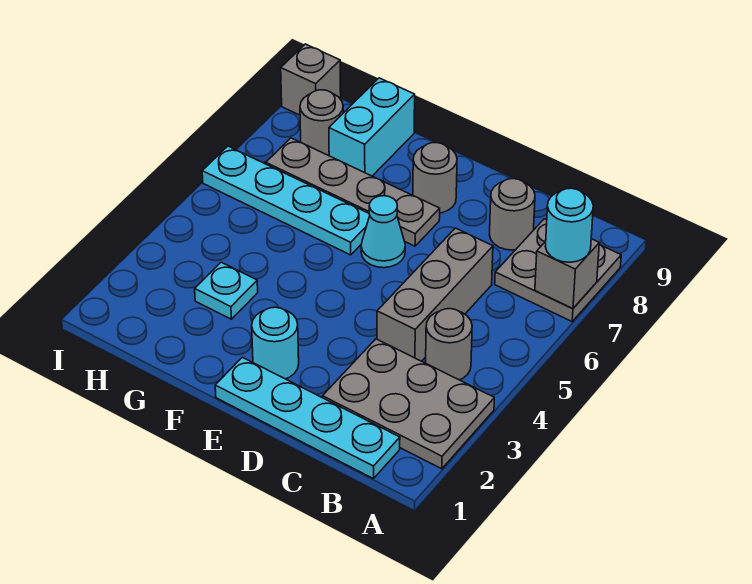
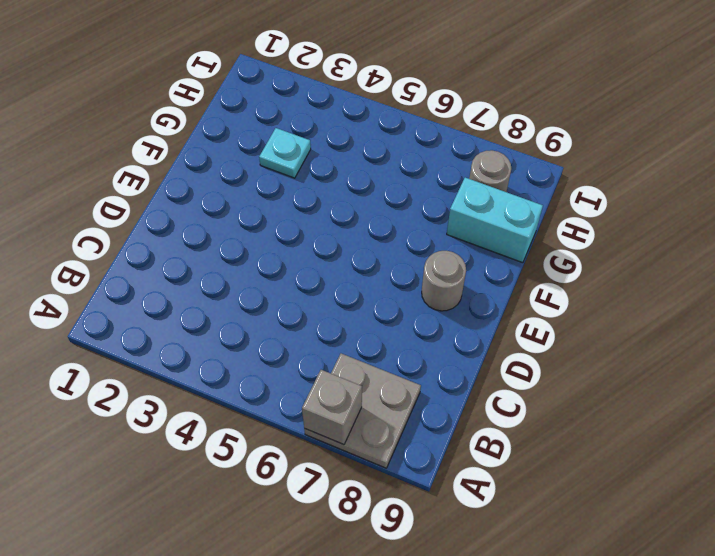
none -> grey plate A2:C3 level 1
none -> cyan plate B1:E1 level 1
none -> grey round brick B4 level 1

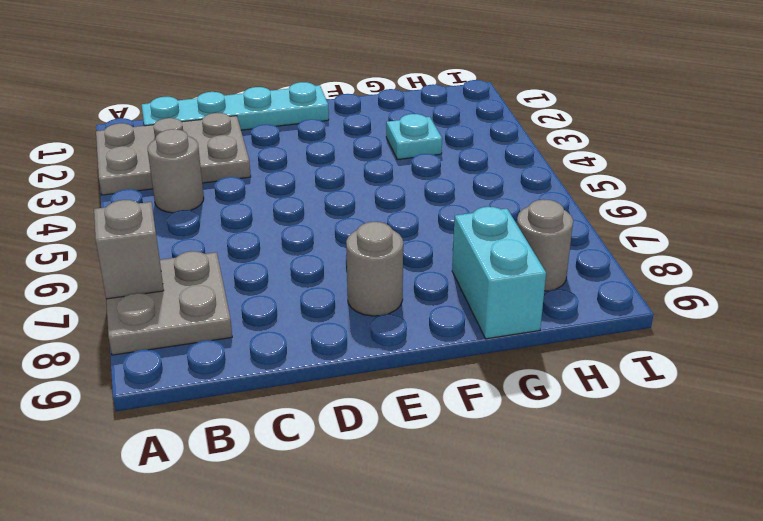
none -> grey brick C4:C6 level 1
none -> grey round brick C8 level 1
none -> cyan round brick E2 level 1

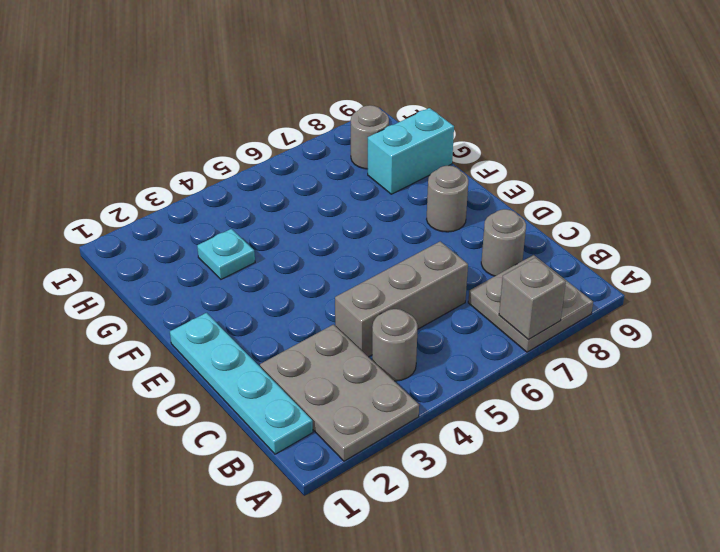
none -> cyan round brick E2 level 1
none -> cyan cone E6 level 1
none -> grey plate E7:H7 level 1

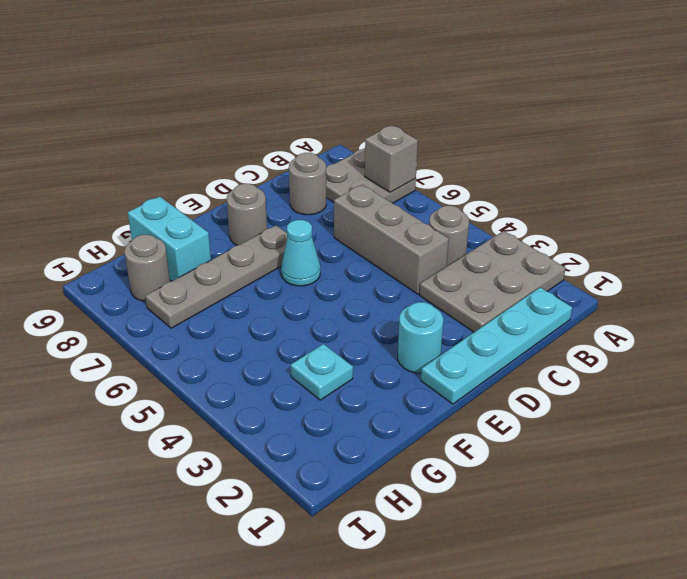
none -> cyan plate F6:I6 level 1
none -> grey brick I9 level 1
none -> cyan round brick A7 level 3

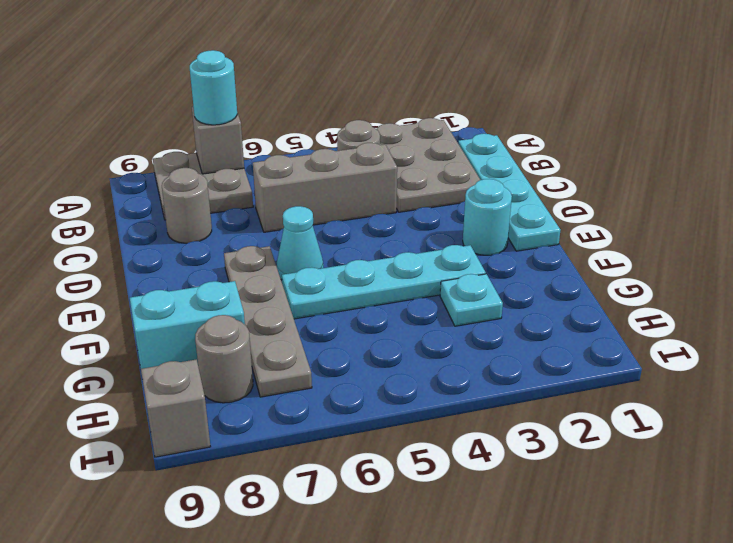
cyan plate F3:F6 level 1 -> cyan plate F6:I6 level 1
none -> grey round brick E8 level 1

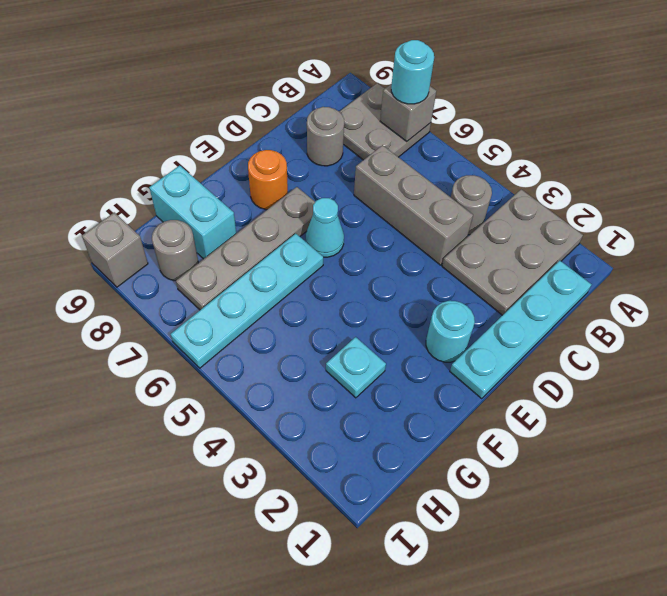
orange round brick E8 level 1 -> grey round brick E8 level 1

